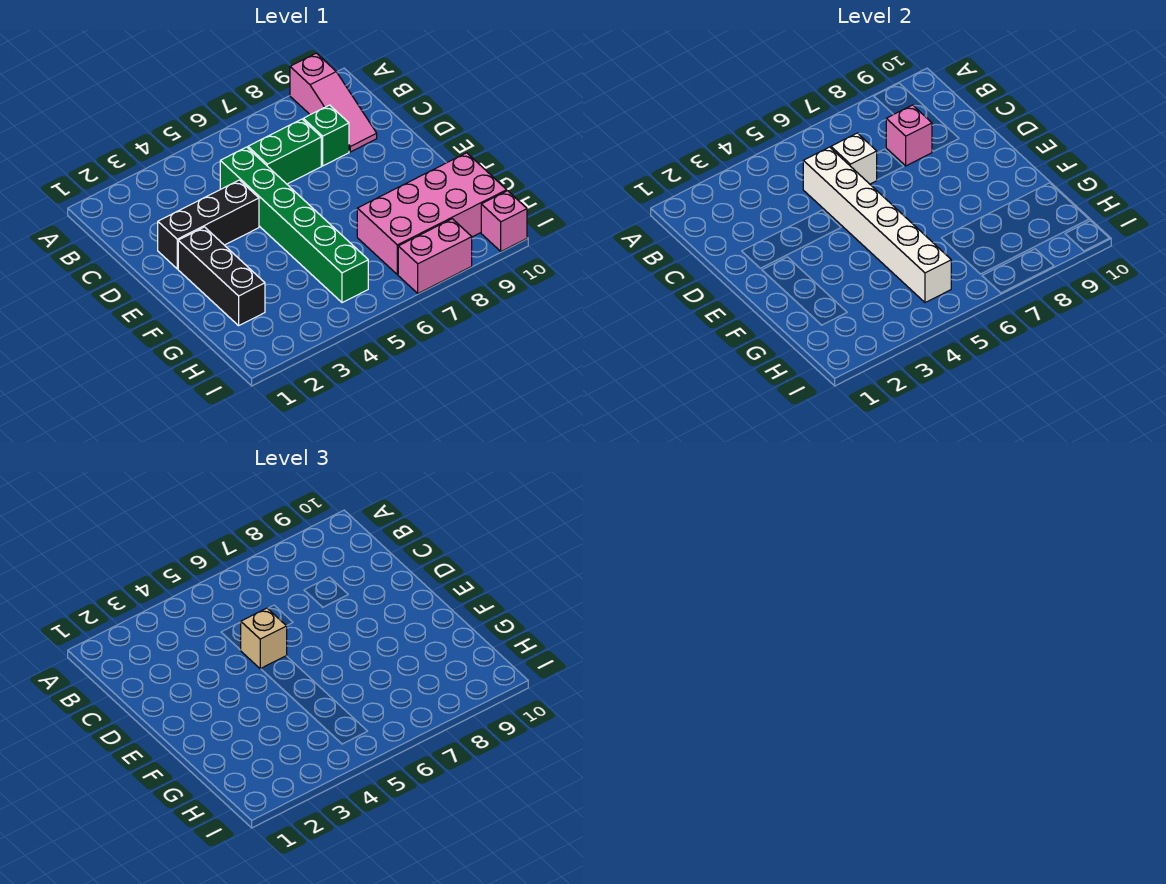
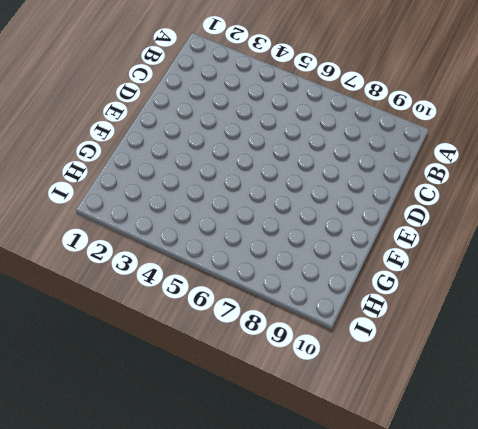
none -> pink slope A9:C9 level 1 top A
none -> green brick C5:H5 level 1
none -> green brick C6:C7 level 1

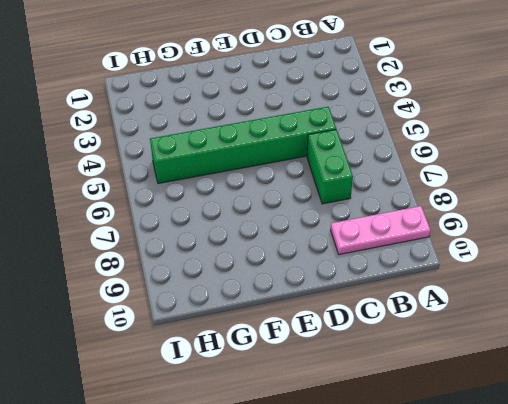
pink plate A9:C9 level 1 -> pink slope A9:C9 level 1 top A
none -> green brick C8 level 1
none -> black brick D2:D4 level 1
none -> black brick E2:G2 level 1

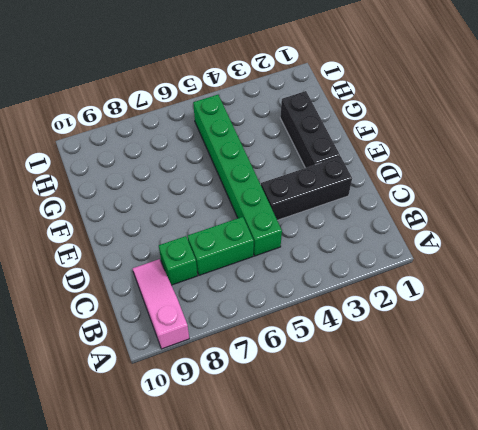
none -> pink brick G7:H10 level 1
none -> pink brick I7:I8 level 1
none -> pink brick I10 level 1

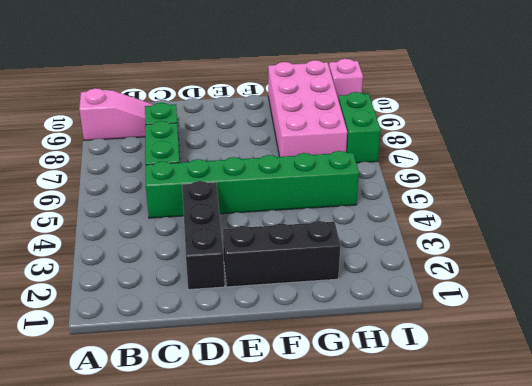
green brick I7:I8 level 1 -> pink brick I7:I8 level 1
none -> white brick C5:H5 level 2
none -> white brick C6 level 2
none -> pink brick C8 level 2

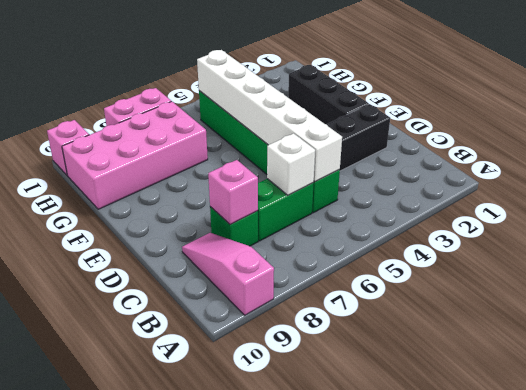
none -> tan brick D5 level 3

